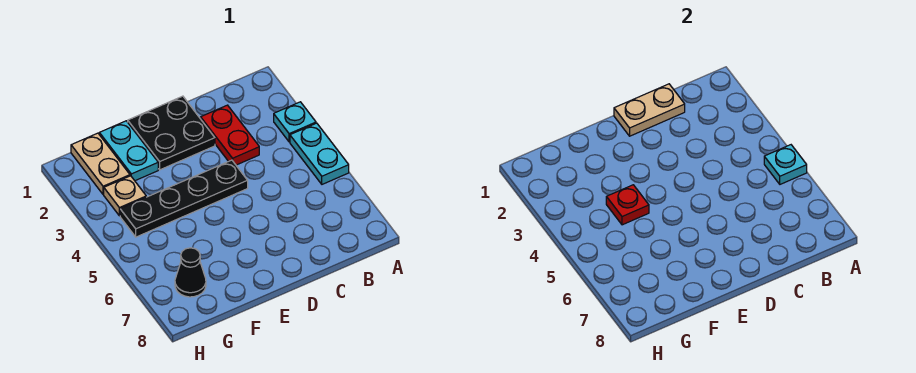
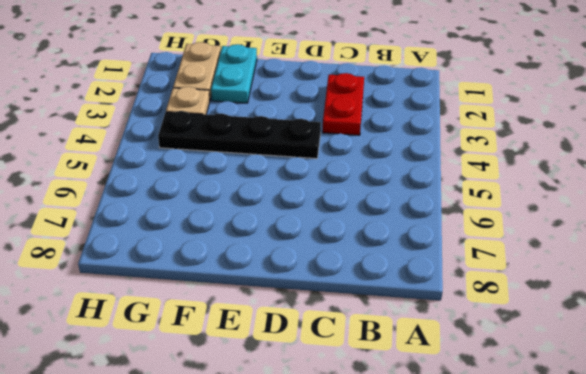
none -> cyan plate A3 level 1
none -> cyan plate A4:A5 level 1
none -> black plate D1:E2 level 1

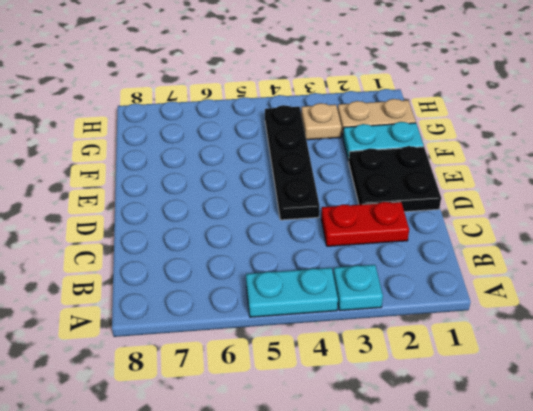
none -> black cone G7 level 1
none -> cyan plate A5 level 2
none -> tan plate C1:D1 level 2

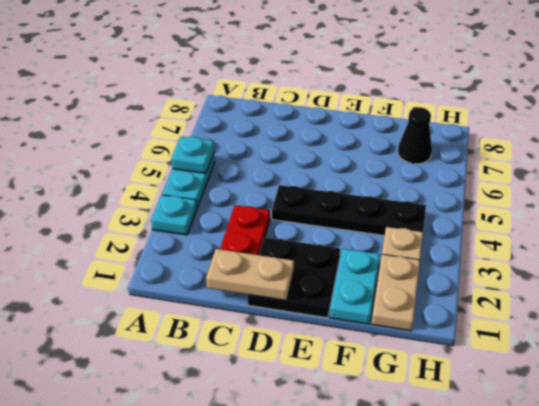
none -> red plate F4 level 2

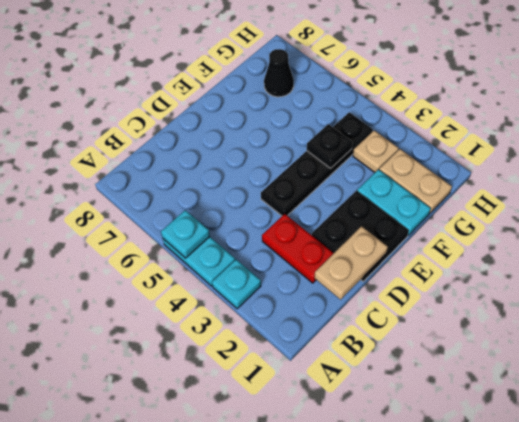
black plate F4 level 2 -> red plate F4 level 2

